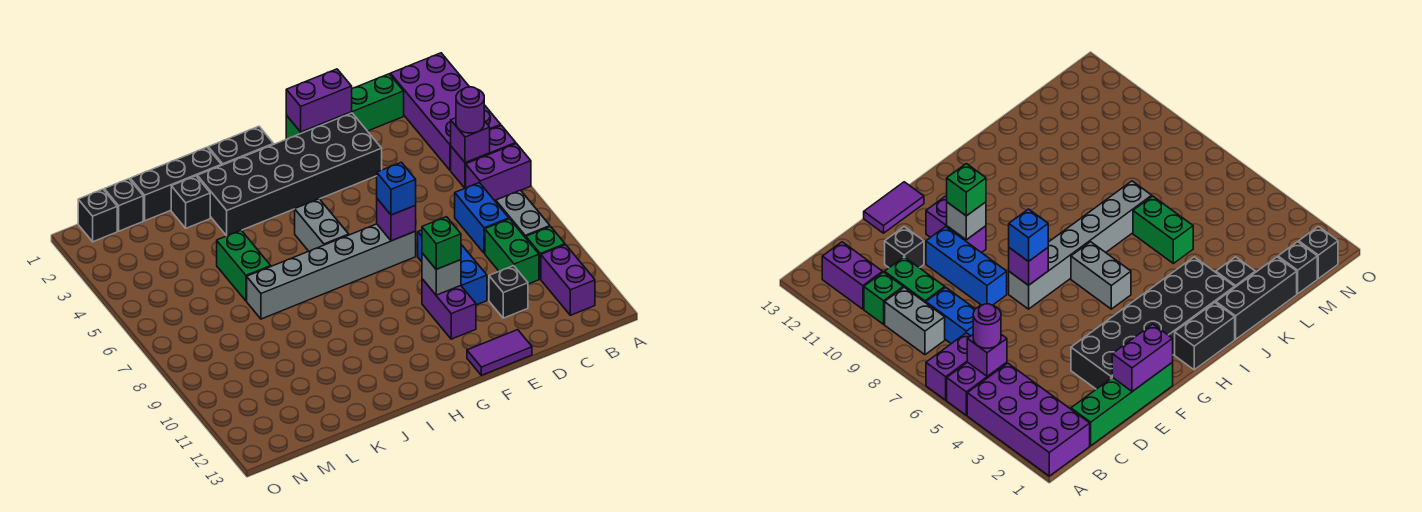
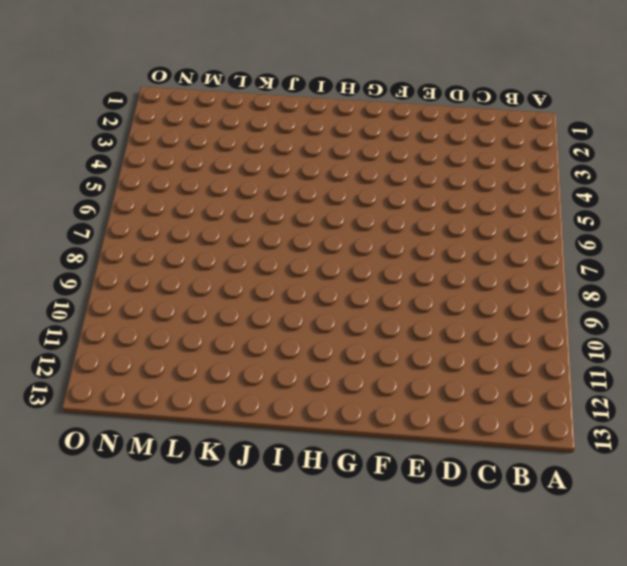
none -> purple brick A1:B4 level 1
none -> purple brick A5:B5 level 1
none -> purple brick A6:B6 level 1

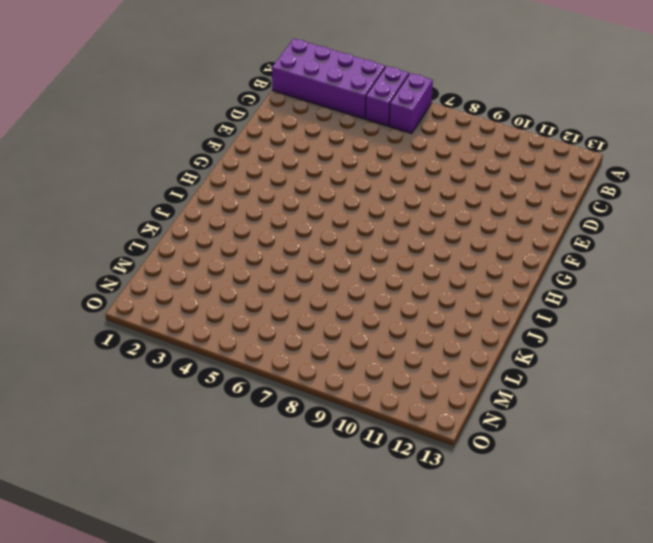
none -> grey brick B8:B9 level 1
none -> green brick B10 level 1
none -> purple brick B11:B12 level 1

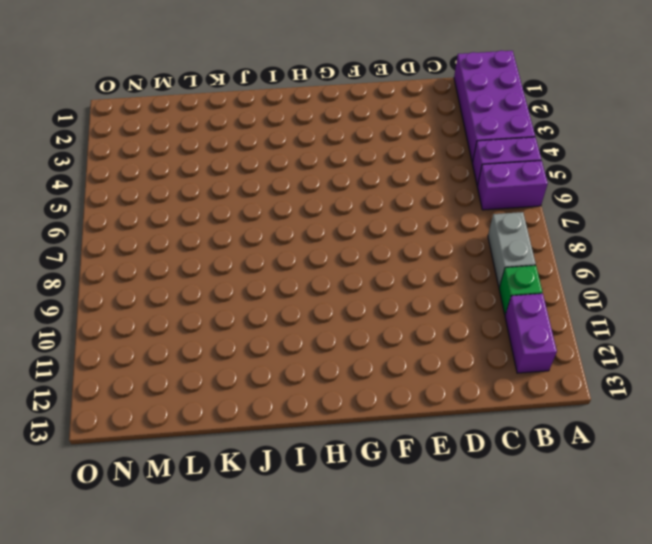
none -> green brick C1:F1 level 1
none -> blue brick C7:C8 level 1
none -> green brick C9:C10 level 1

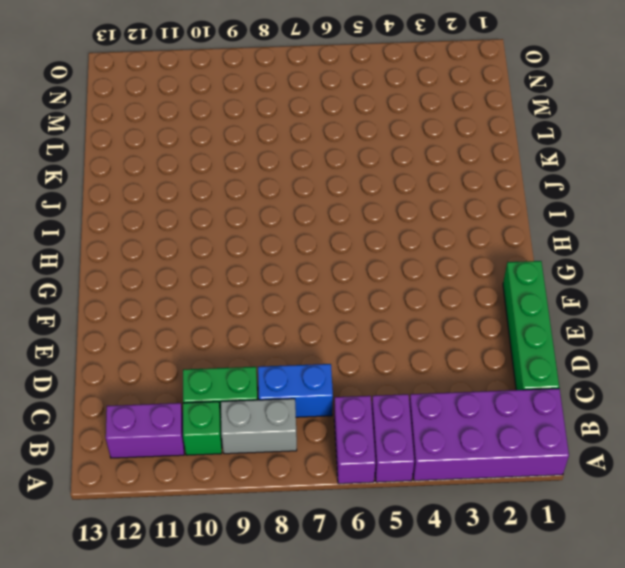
none -> black brick D11 level 1
none -> black brick E2:J3 level 1
none -> blue brick E8:E10 level 1

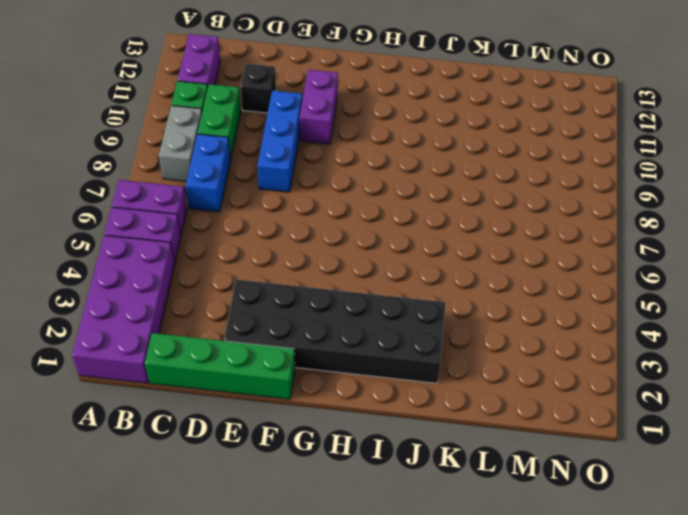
none -> purple tile E13:F13 level 1
none -> grey brick F7:K7 level 1
none -> black brick H1:I1 level 1

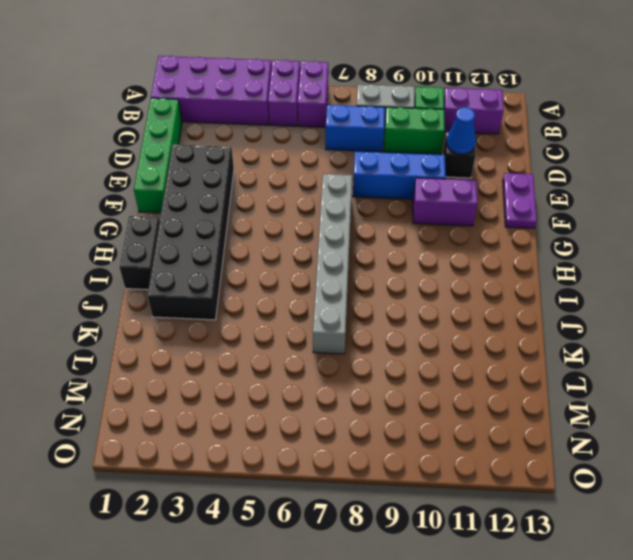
blue cone D11 level 2 -> none
purple plate E13:F13 level 1 -> purple tile E13:F13 level 1
none -> grey brick H5:H6 level 1
none -> black brick J1:L1 level 1
none -> black brick K2 level 1

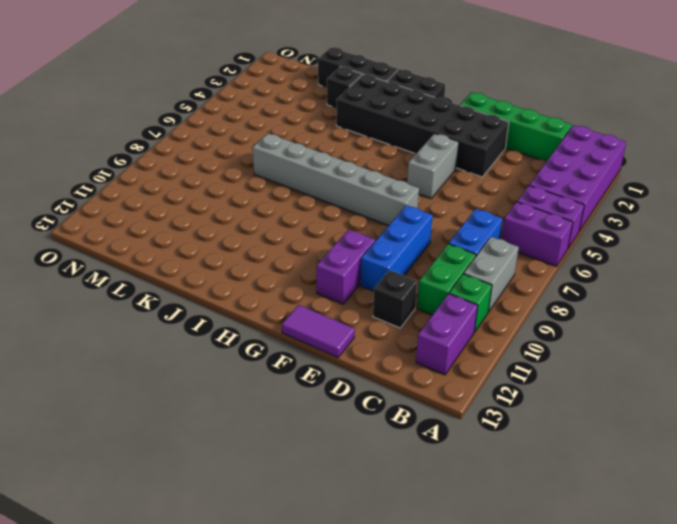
grey brick F4:F5 level 1 -> grey brick H5:H6 level 1
none -> green brick K5:K6 level 1
none -> black brick M1 level 1
none -> black brick N1 level 1

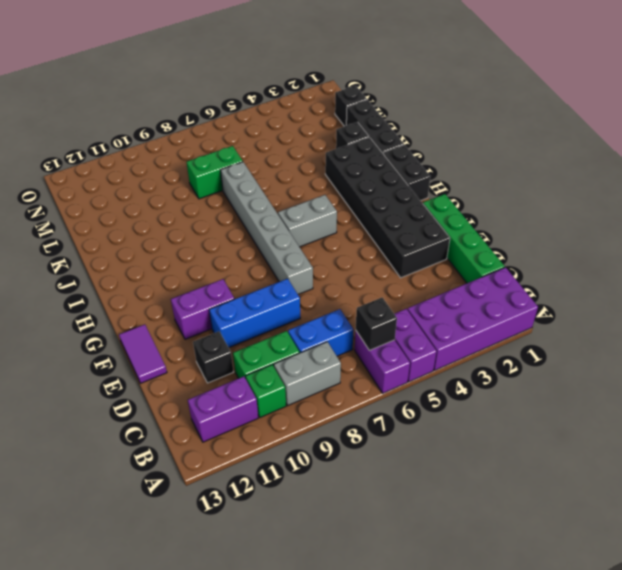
black brick B6 level 2 -> black brick N1 level 1
green brick L7:L8 level 1 -> green brick K5:K6 level 1
none -> purple brick B5 level 2
none -> purple brick E1:F1 level 2
none -> purple brick F7 level 2

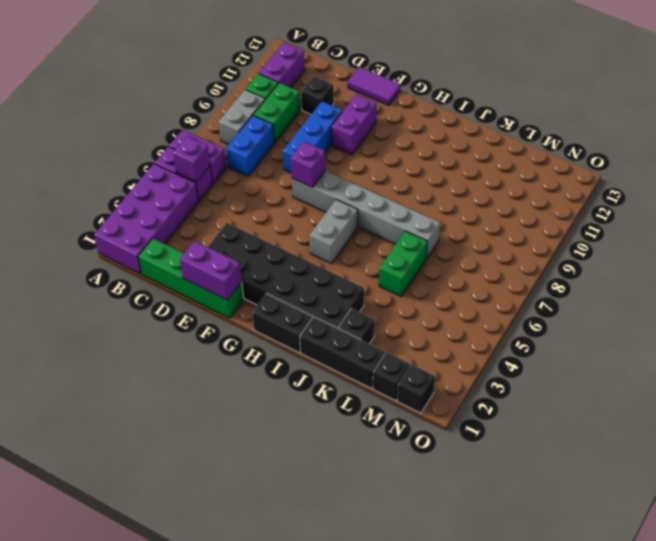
none -> grey brick F10 level 2
none -> purple round brick B5 level 3
none -> blue brick F7 level 3

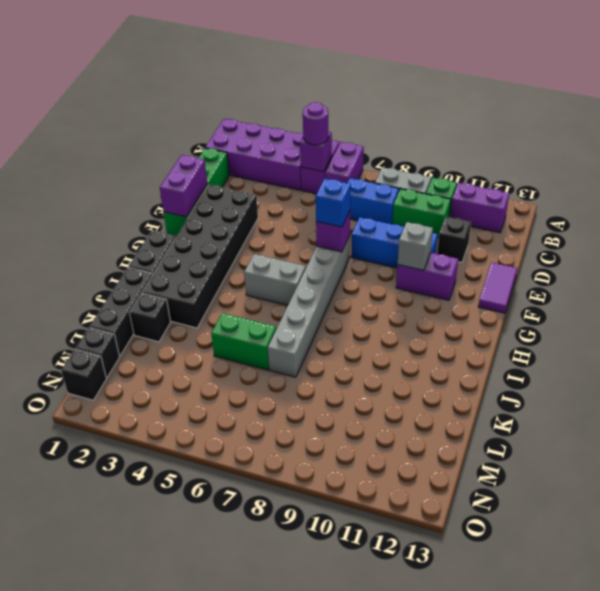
none -> green brick F10 level 3

